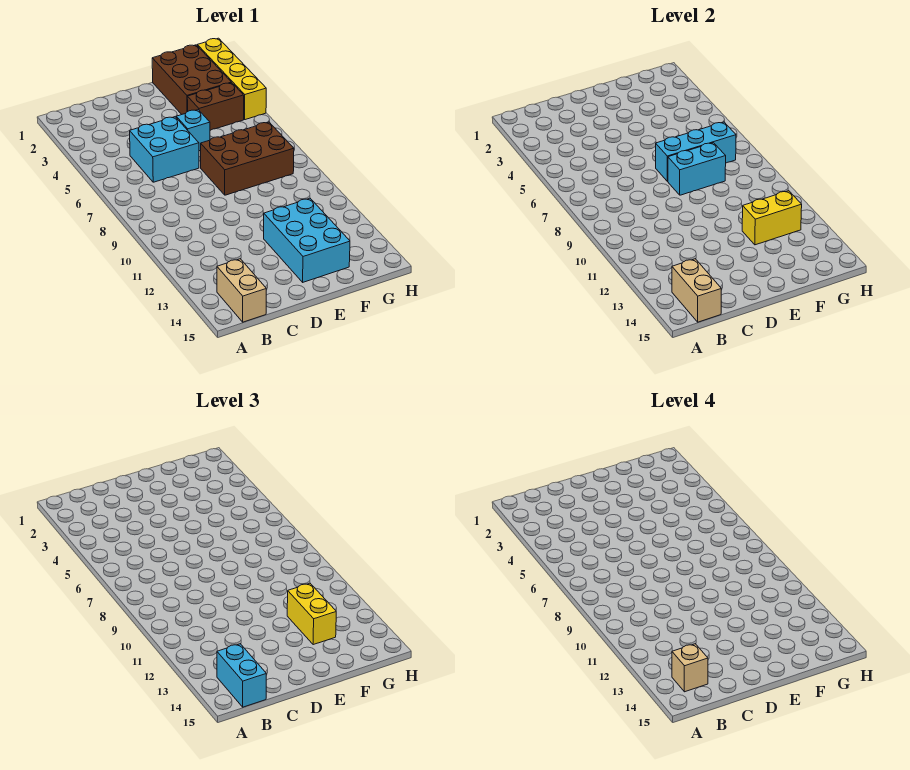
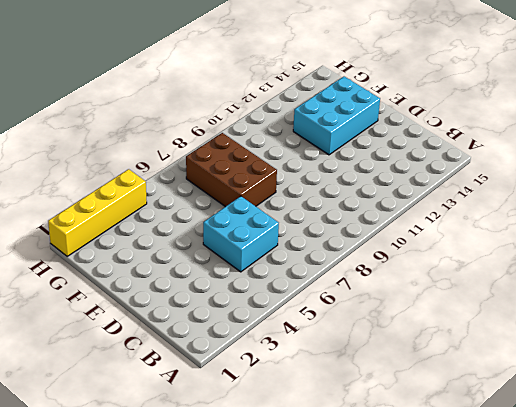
none -> tan brick B14:B15 level 1
none -> cyan brick E5 level 1
none -> brown brick F1:G3 level 1

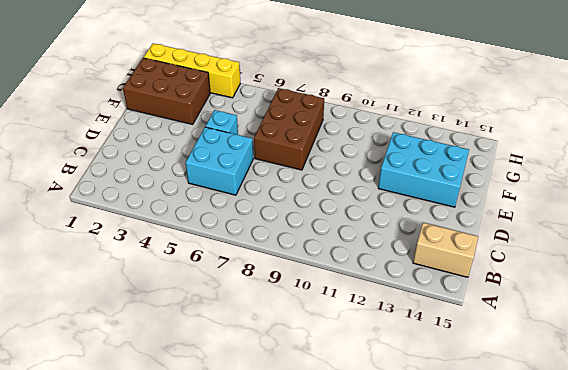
none -> brown brick F4:G4 level 1
none -> tan brick B14:B15 level 2
none -> cyan brick E7:G7 level 2

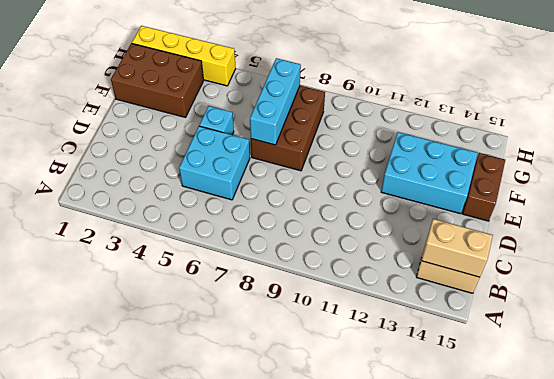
brown brick E15:F15 level 1 -> brown brick F4:G4 level 1
none -> cyan brick E8:F8 level 2
none -> yellow brick F12:G12 level 2
none -> cyan brick B14:B15 level 3

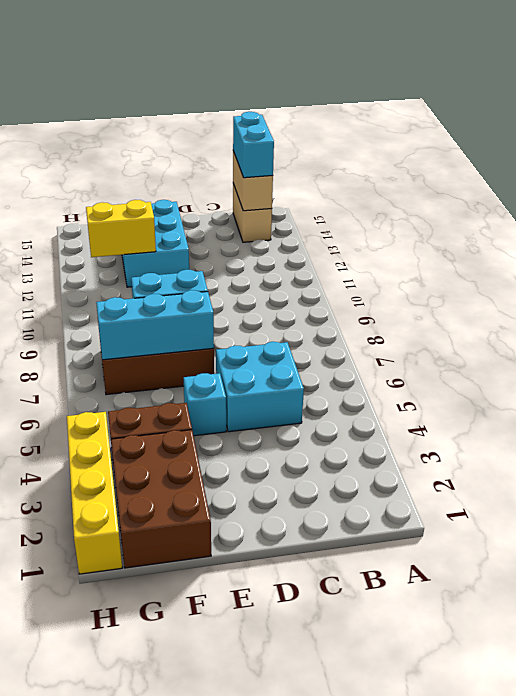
none -> yellow brick F12:F13 level 3
none -> tan brick B14 level 4

